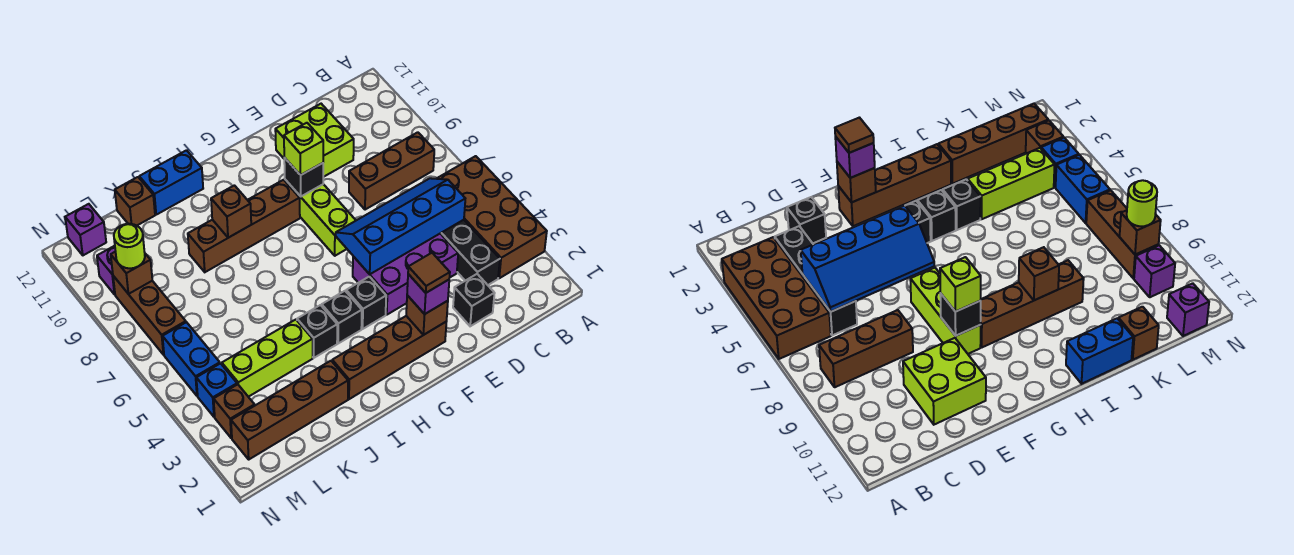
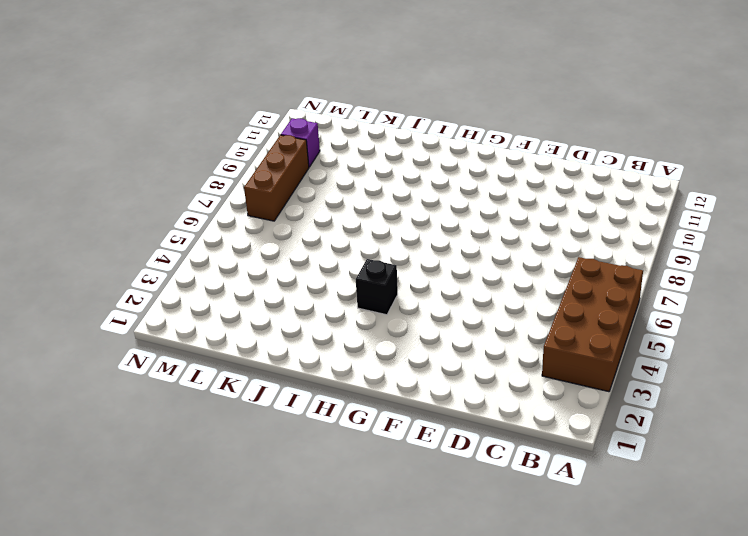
none -> brown brick B8:D8 level 1
none -> black brick C3:C6 level 1
none -> black brick D2 level 1
none -> purple brick D4:F5 level 1

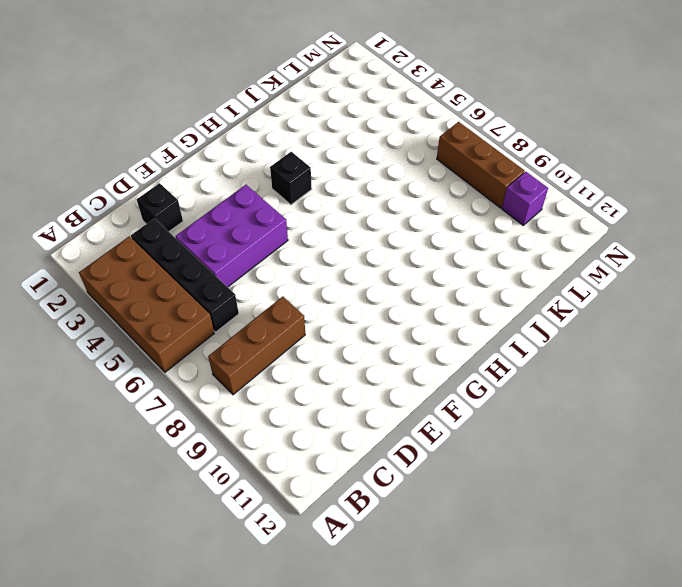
none -> lime brick D10:E11 level 1
none -> brown brick F2:I2 level 1
none -> lime brick F7:F9 level 1
none -> black brick G4 level 1

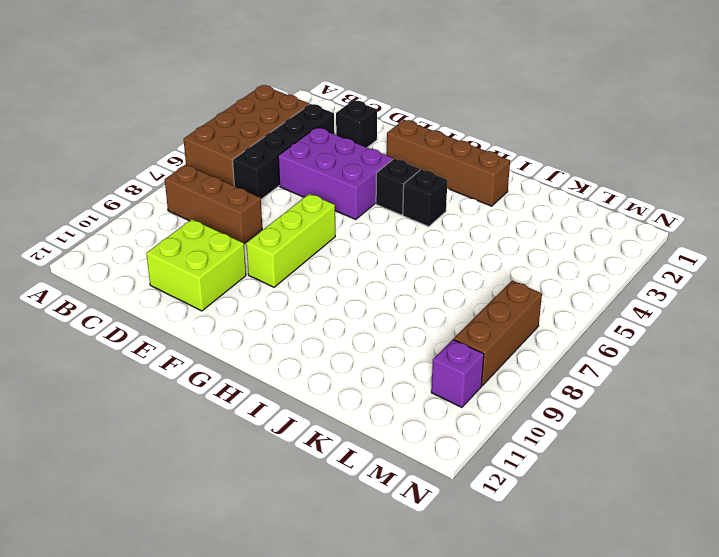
none -> brown brick G9:J9 level 1
none -> black brick I4 level 1
none -> blue brick I12:J12 level 1
none -> brown brick J2:M2 level 1

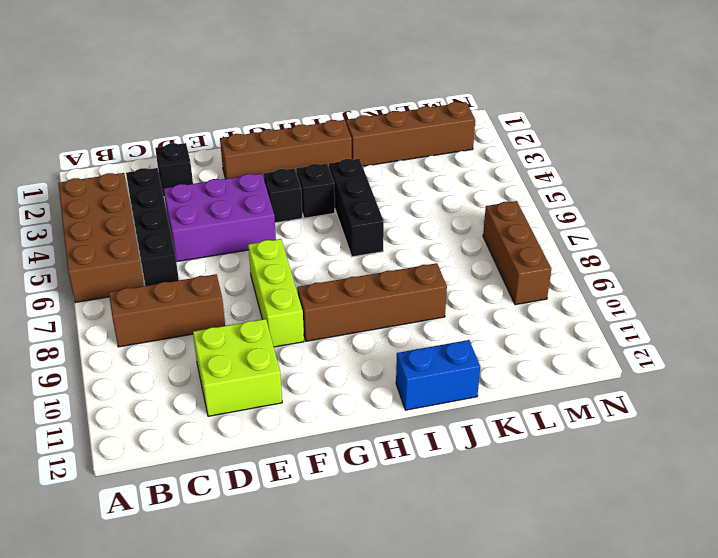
black brick I4:I6 level 1 -> black brick I4 level 1
none -> lime brick J4:L4 level 1
none -> brown brick K12 level 1
none -> brown brick M3 level 1
none -> blue brick M4 level 1

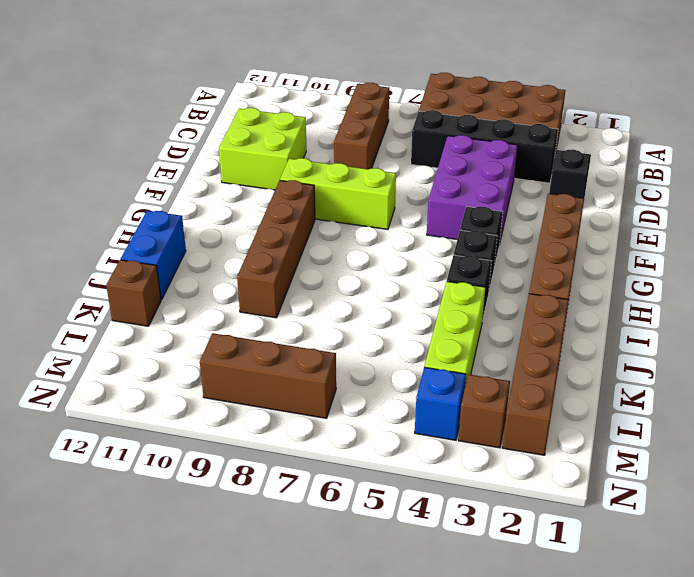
none -> blue brick M5:M6 level 1
none -> purple brick M10 level 1
none -> purple brick M12 level 1
none -> blue slope C5:F6 level 2 top 5

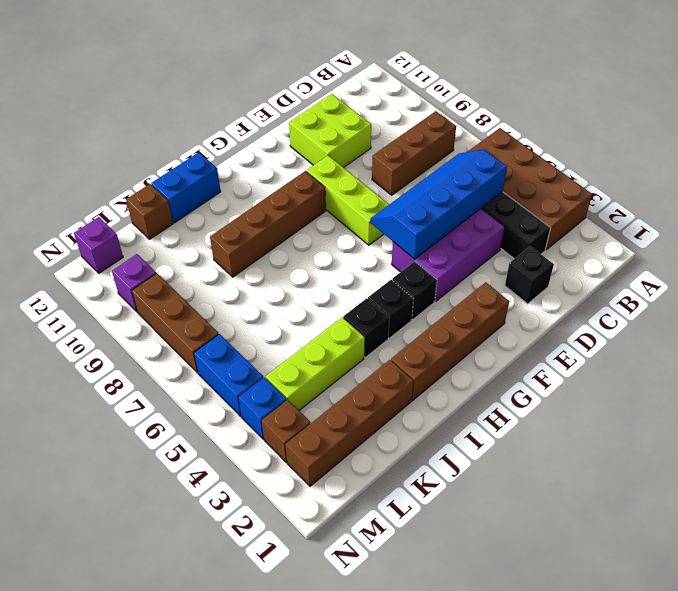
none -> brown brick F2 level 2
none -> black brick F9 level 2
none -> brown brick I9 level 2
none -> brown brick M9 level 2

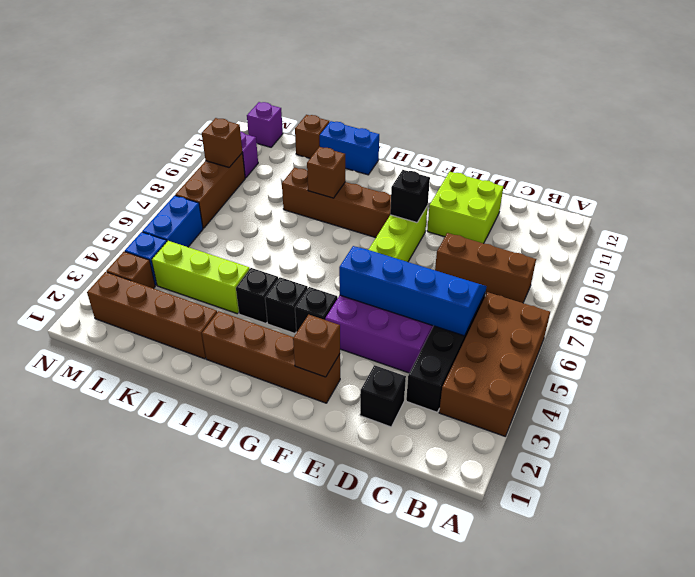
none -> purple brick F2 level 3
none -> lime brick F9 level 3
none -> lime round brick M9 level 3
none -> brown tile F2 level 4

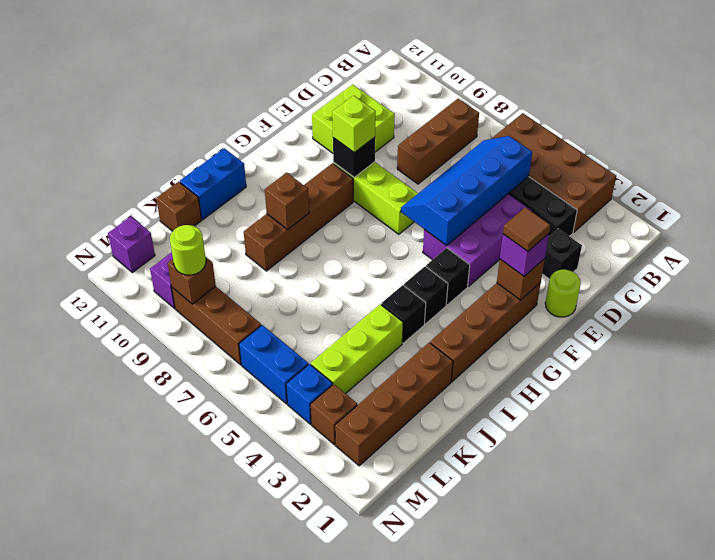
lime round brick E1 level 1 -> none

